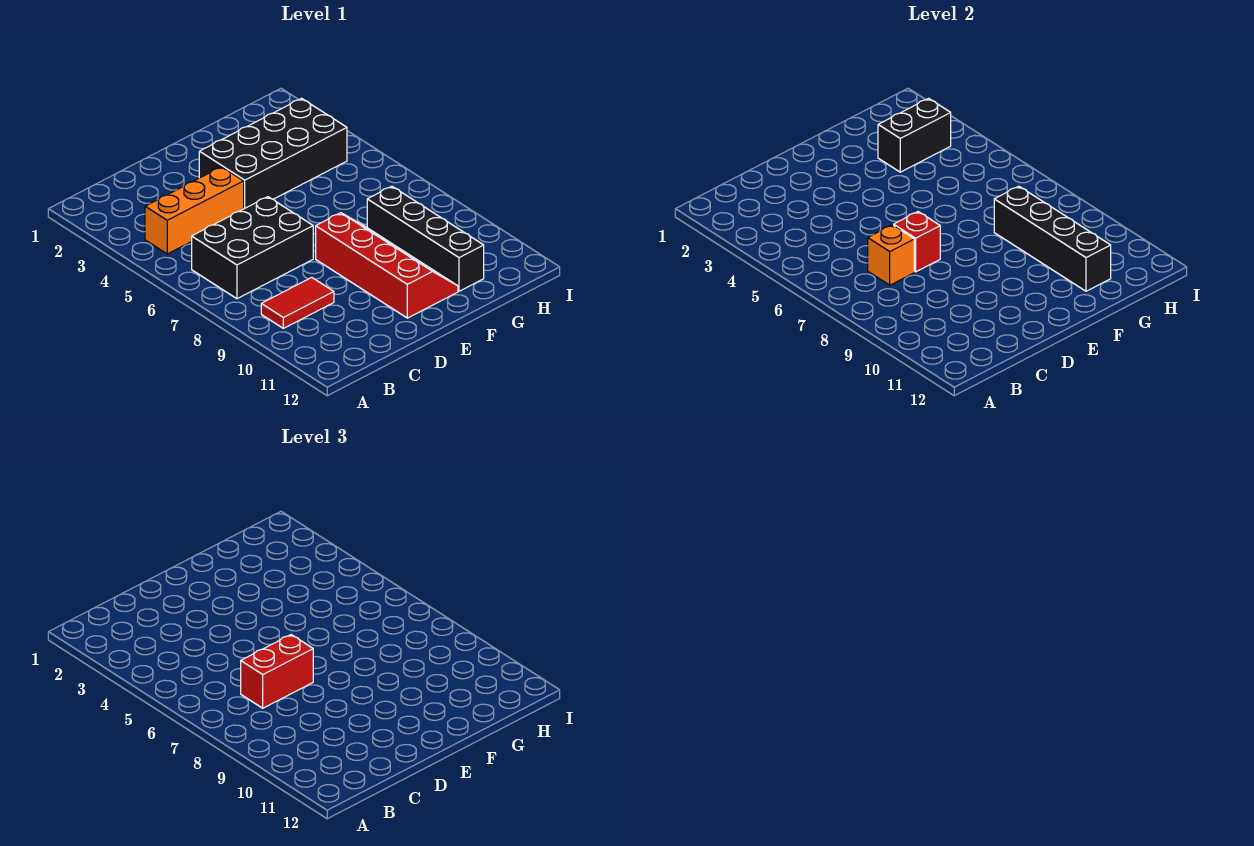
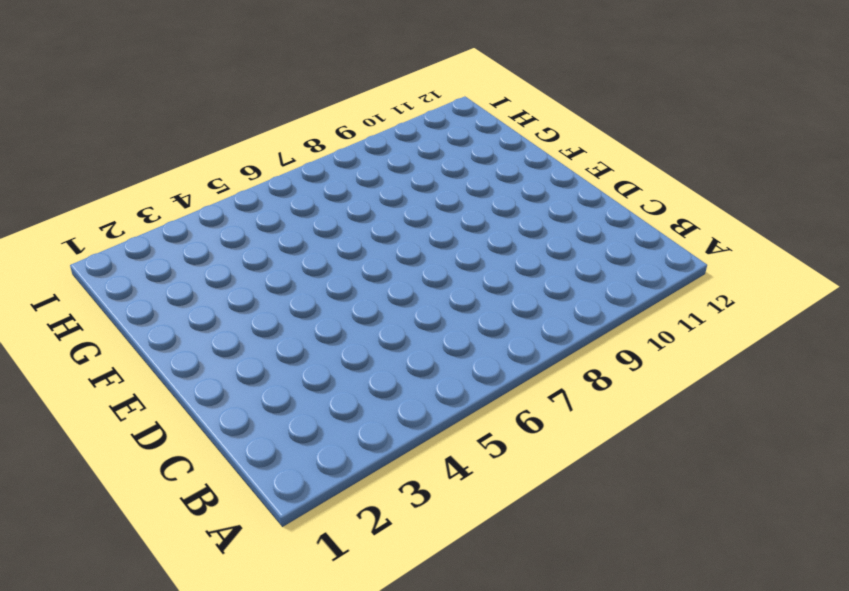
none -> orange brick B4:D4 level 1
none -> black brick B6:D7 level 1

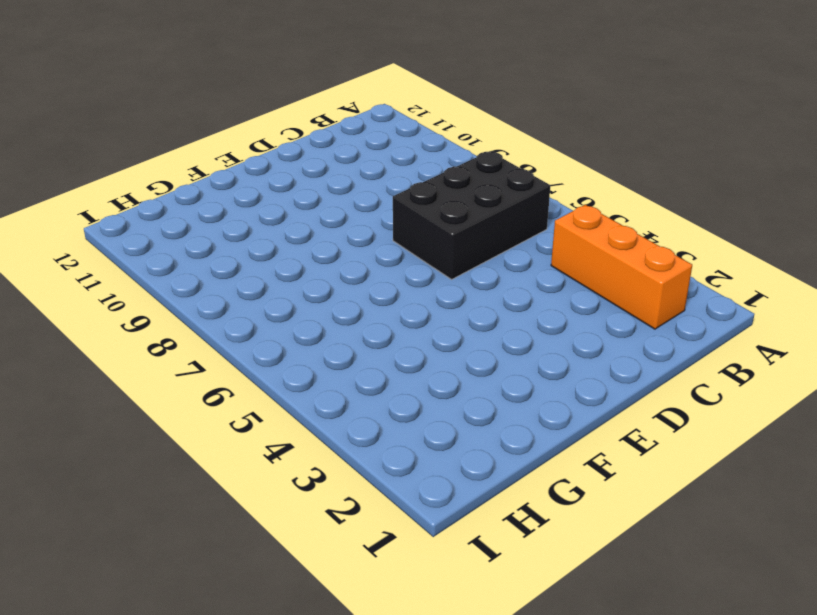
orange brick B2:B4 level 1 -> orange brick B4:D4 level 1
none -> red tile B9:C9 level 1
none -> black brick E3:H4 level 1

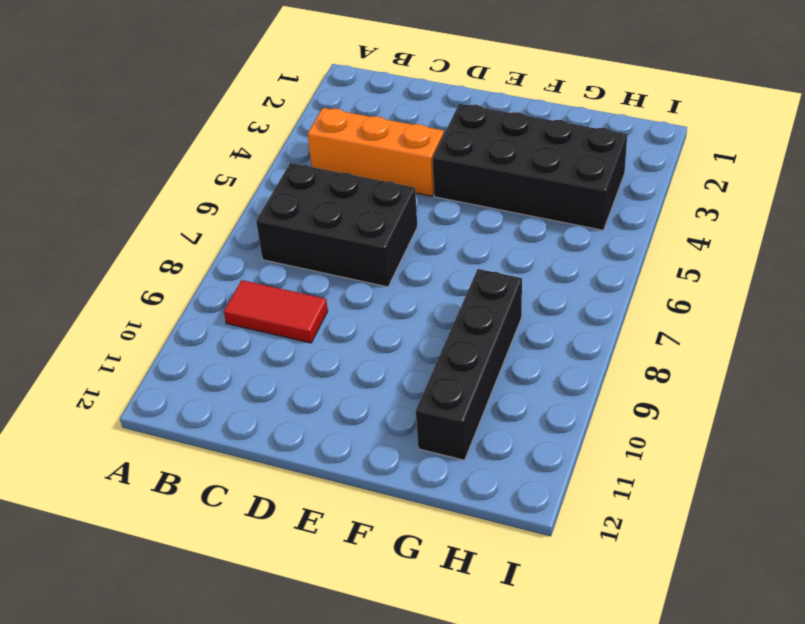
none -> red slope E8:F11 level 1 top E
none -> orange brick C7 level 2

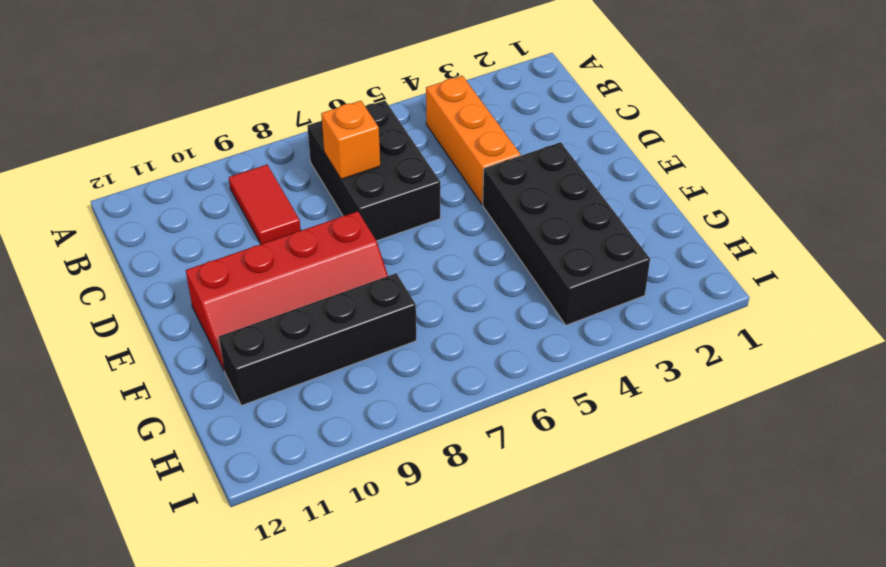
none -> red brick D7 level 2
none -> black brick G3:H3 level 2

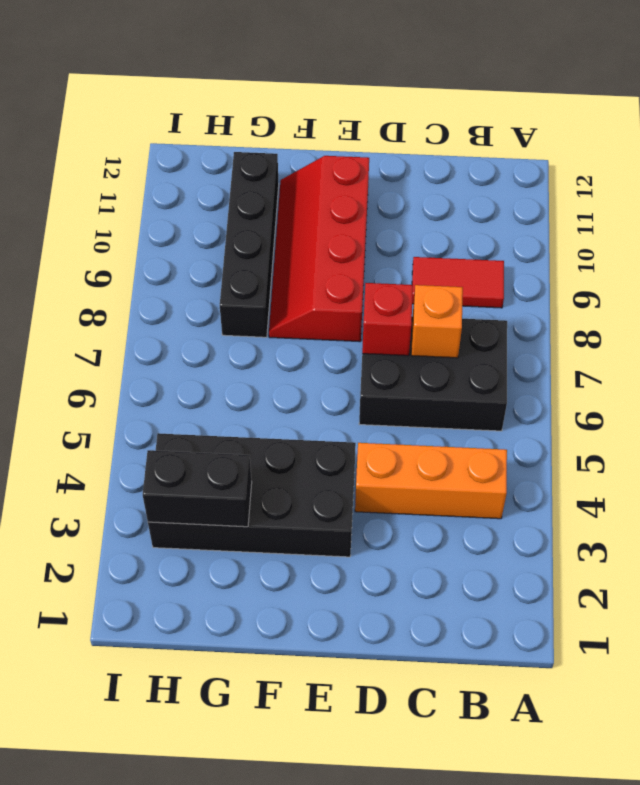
none -> black brick G8:G11 level 2
none -> red brick C7:D7 level 3

